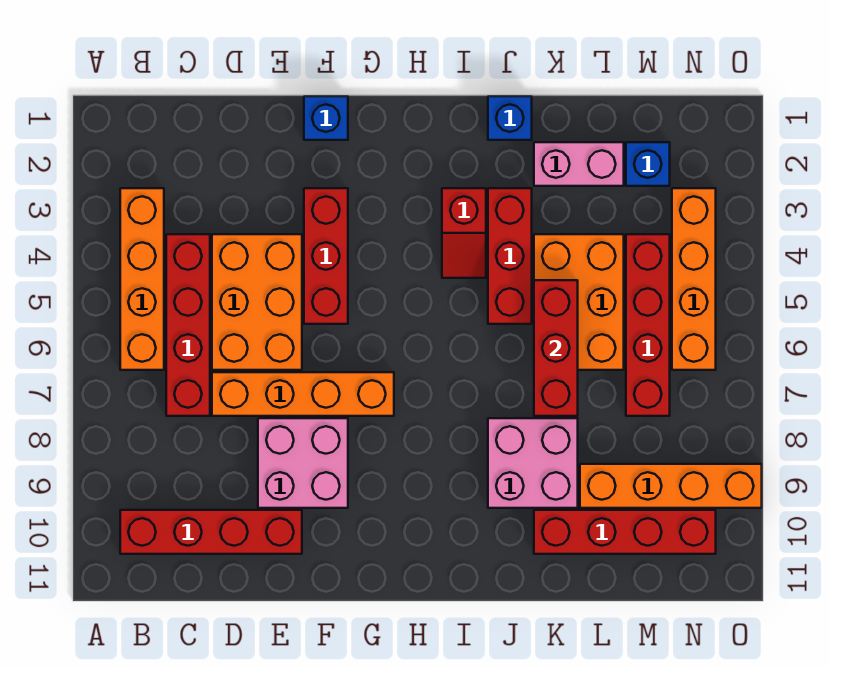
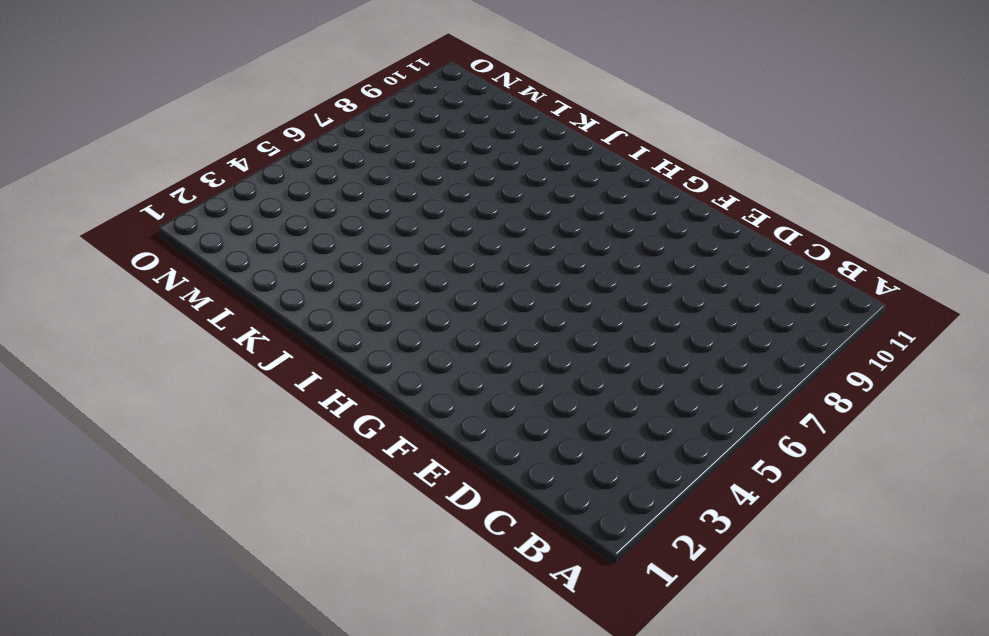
none -> orange brick B3:B6 level 1
none -> red brick B10:E10 level 1
none -> red brick C4:C7 level 1

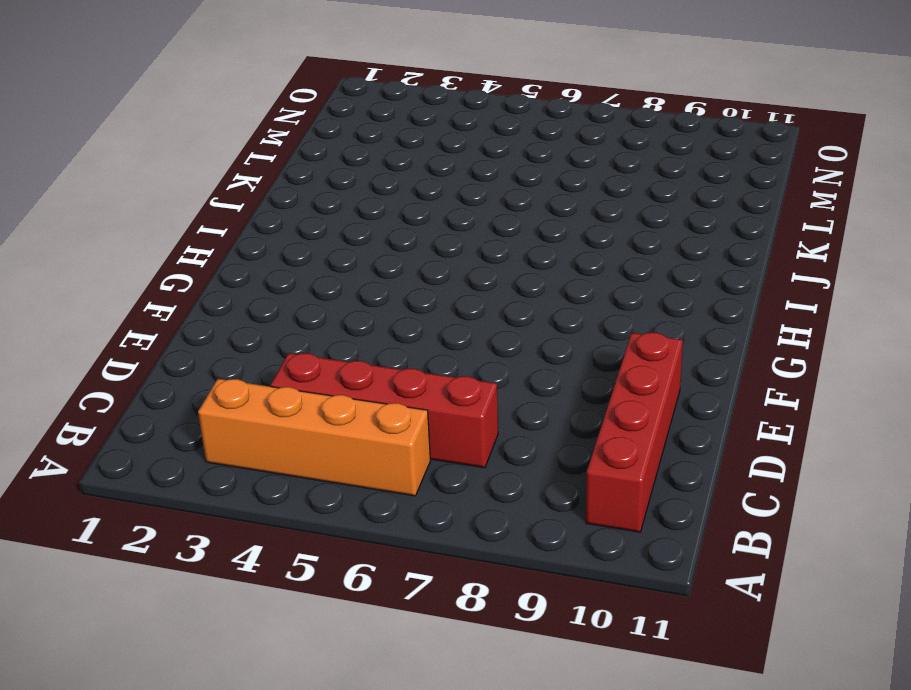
none -> orange brick D4:E6 level 1
none -> orange brick D7:G7 level 1
none -> pink brick E8:F9 level 1

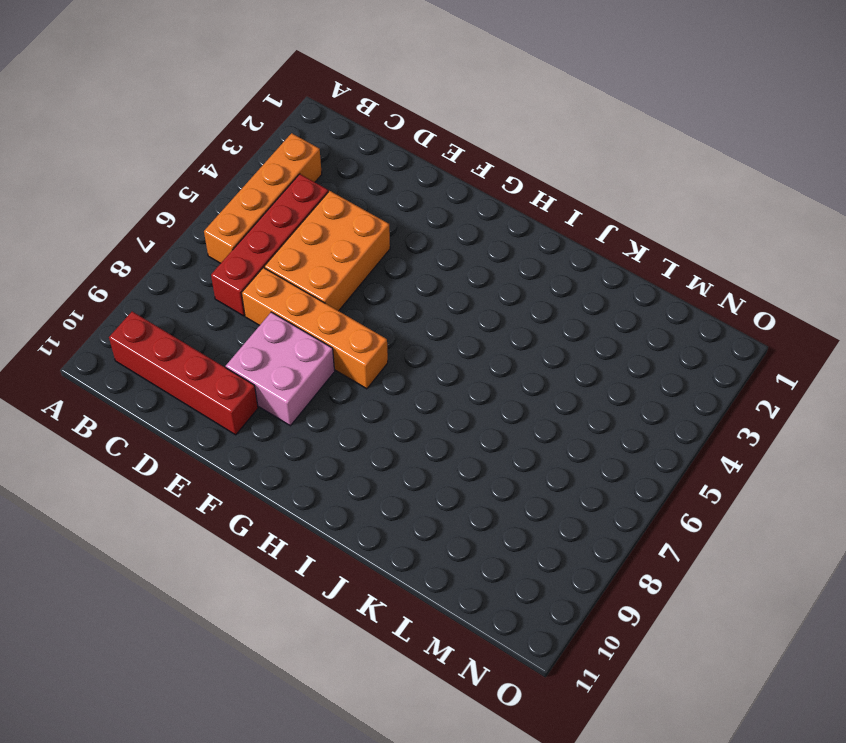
none -> blue brick F1 level 1
none -> red brick F3:F5 level 1
none -> red slope I3:I4 level 1 top 3

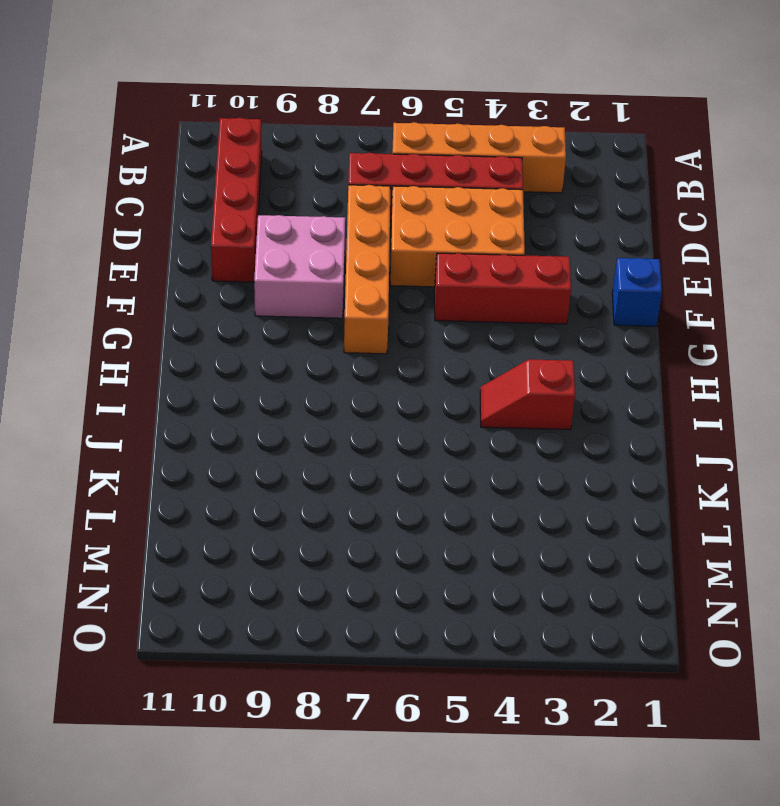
none -> blue brick J1 level 1
none -> red brick J3:J5 level 1
none -> pink brick J8:K9 level 1

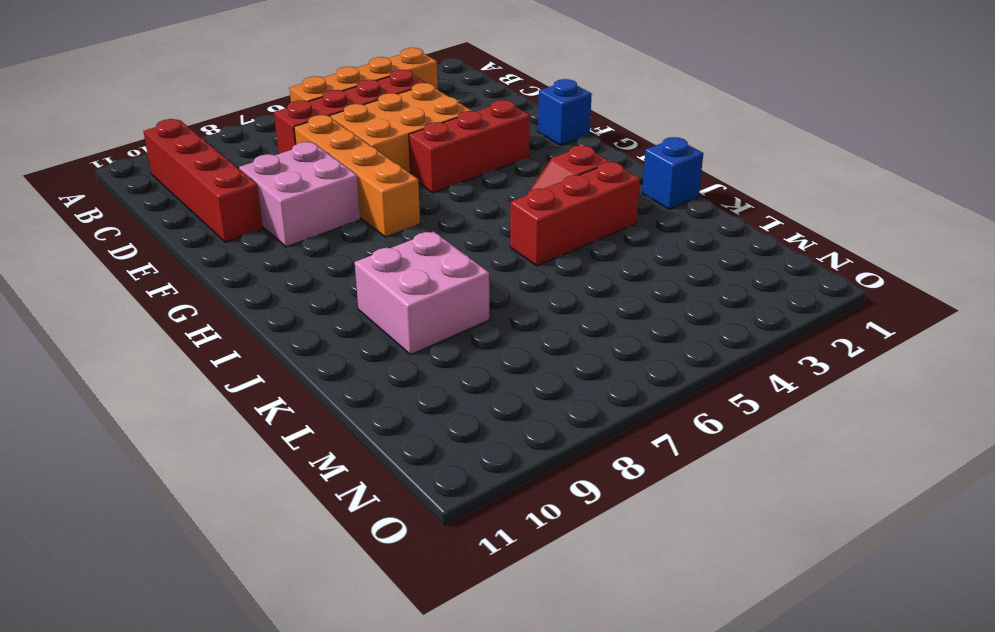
none -> pink brick K2:L2 level 1
none -> orange brick K4:L6 level 1
none -> red brick K10:N10 level 1

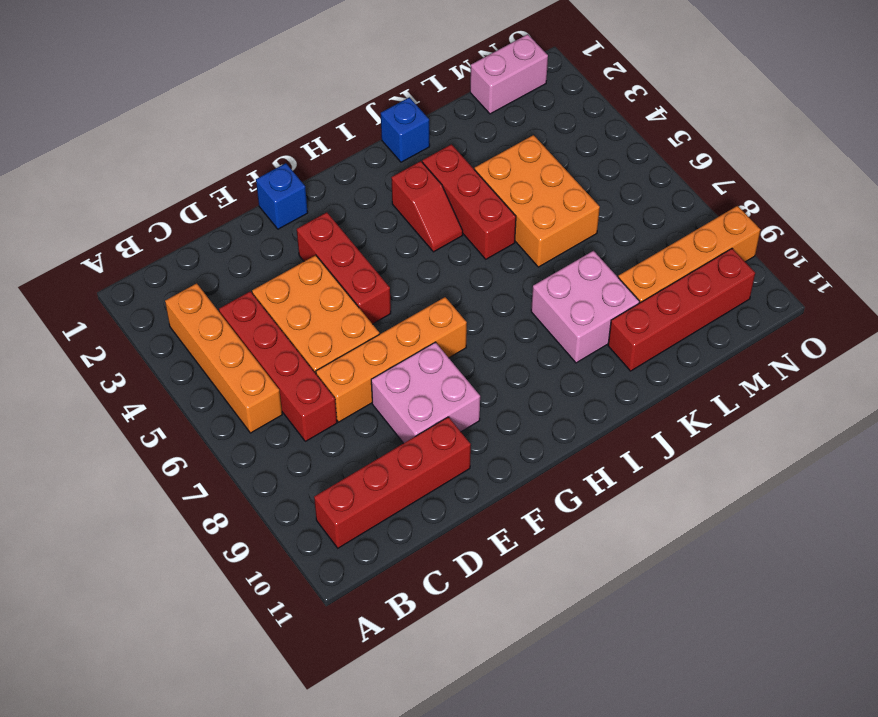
pink brick M1:N1 level 1 -> pink brick K2:L2 level 1
none -> blue brick M2 level 1
none -> red brick M4:M7 level 1
none -> orange brick N3:N6 level 1

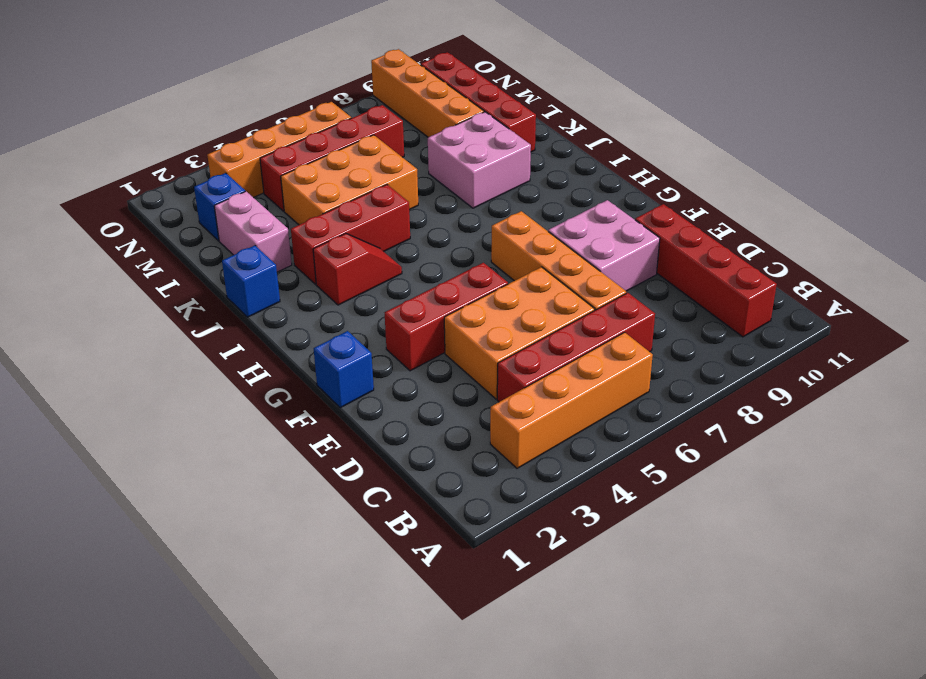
none -> red brick K5:K7 level 2

